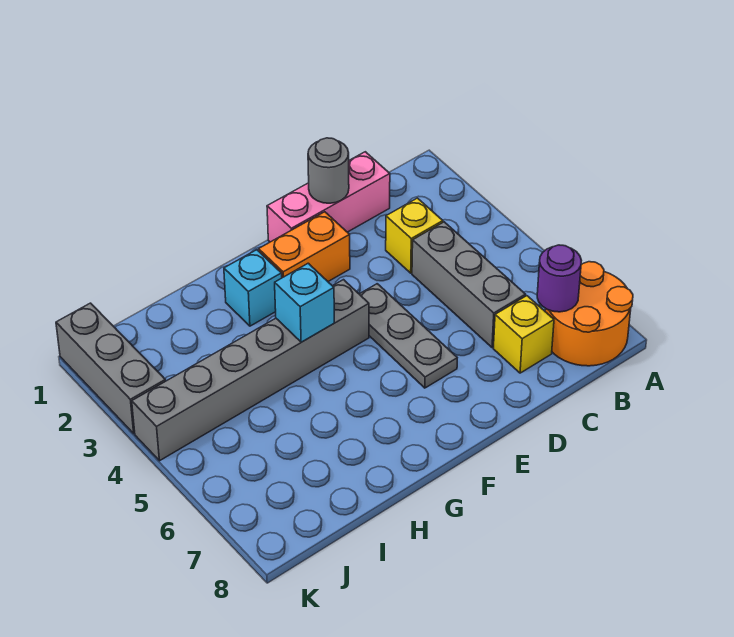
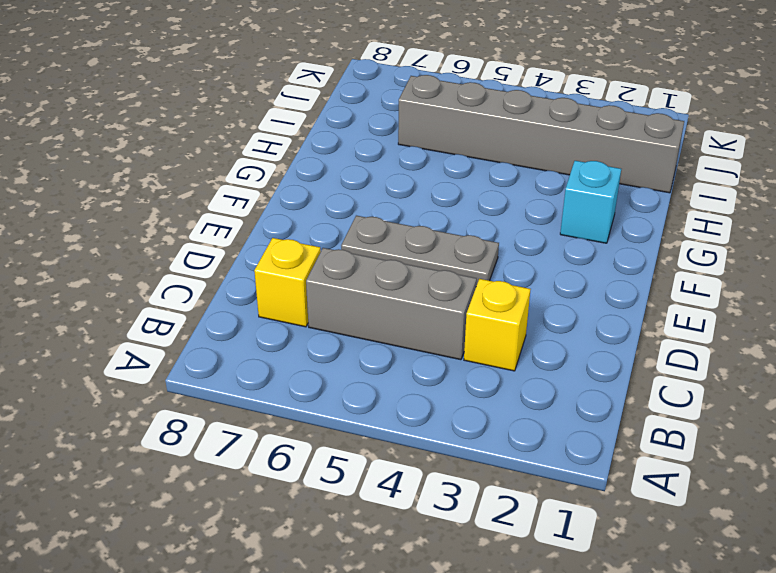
grey brick I1:I6 level 1 -> grey brick F4:K4 level 1
none -> orange round brick A7:B8 level 1
none -> pink brick C1:E1 level 1
none -> orange brick E2:F2 level 1

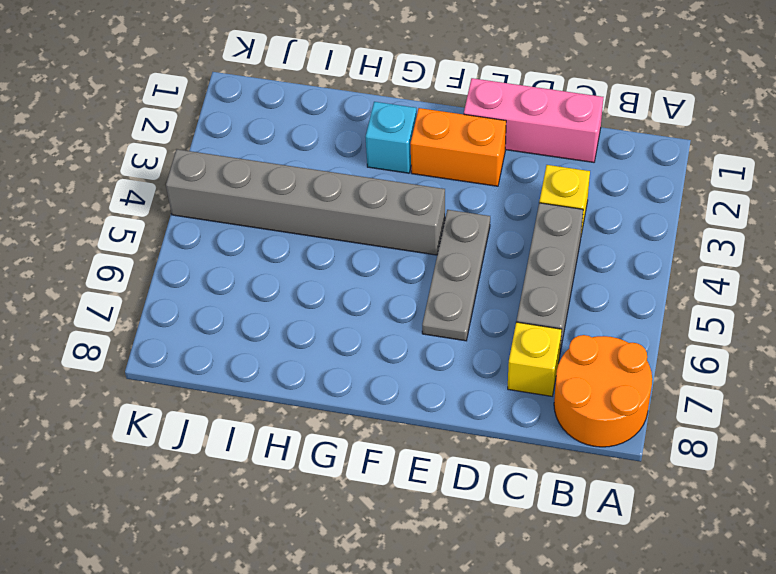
none -> grey brick K1:K3 level 1
none -> purple round brick B7 level 2
none -> grey round brick D1 level 2

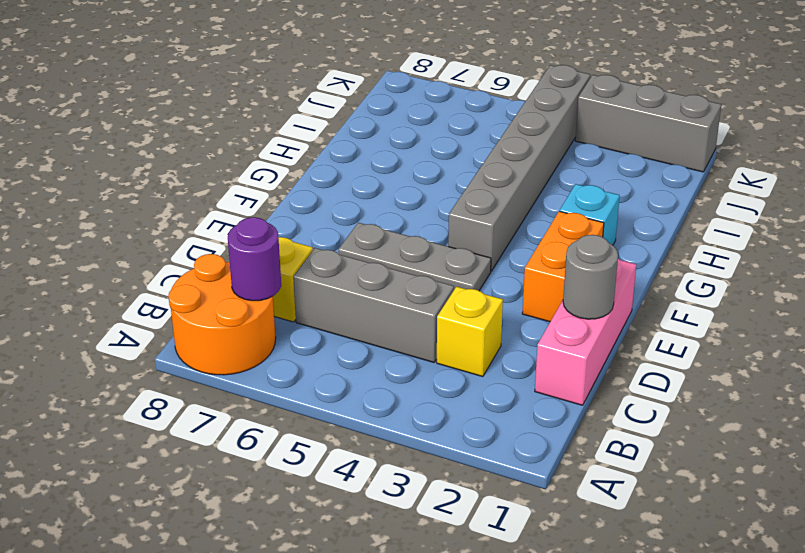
none -> cyan brick G4 level 2

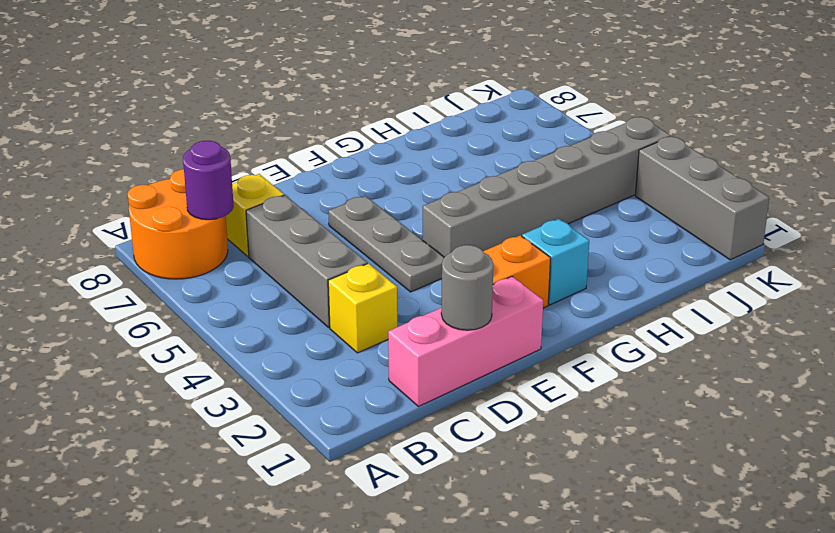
none -> cyan brick G4 level 2

